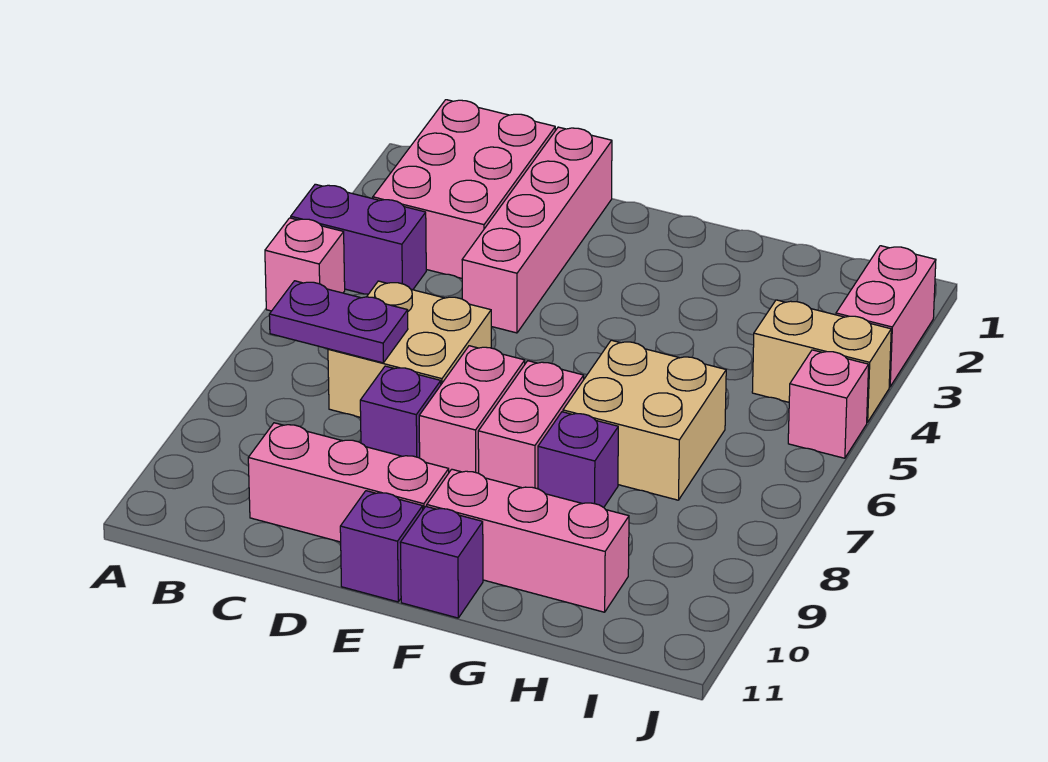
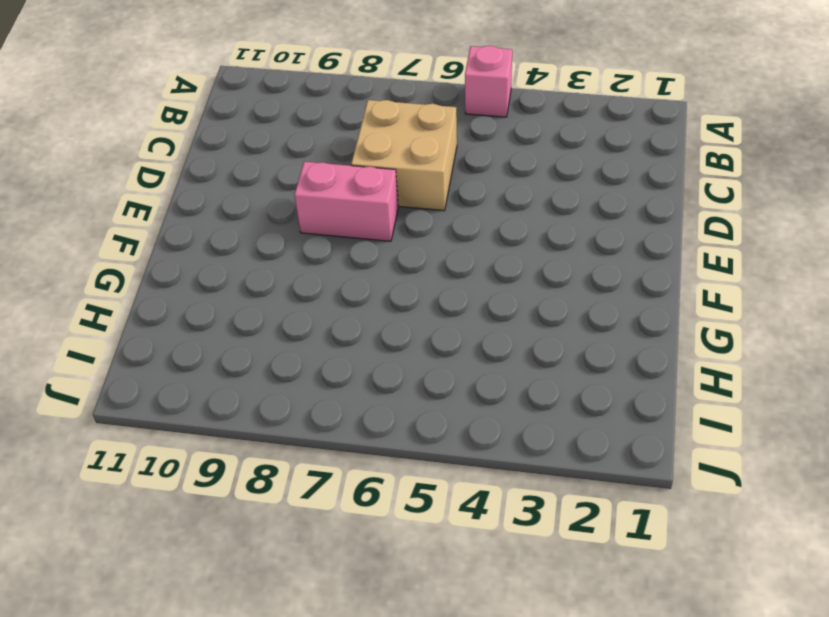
none -> purple brick A4:B4 level 1
none -> pink brick B1:C3 level 1
none -> pink brick C10:E10 level 1

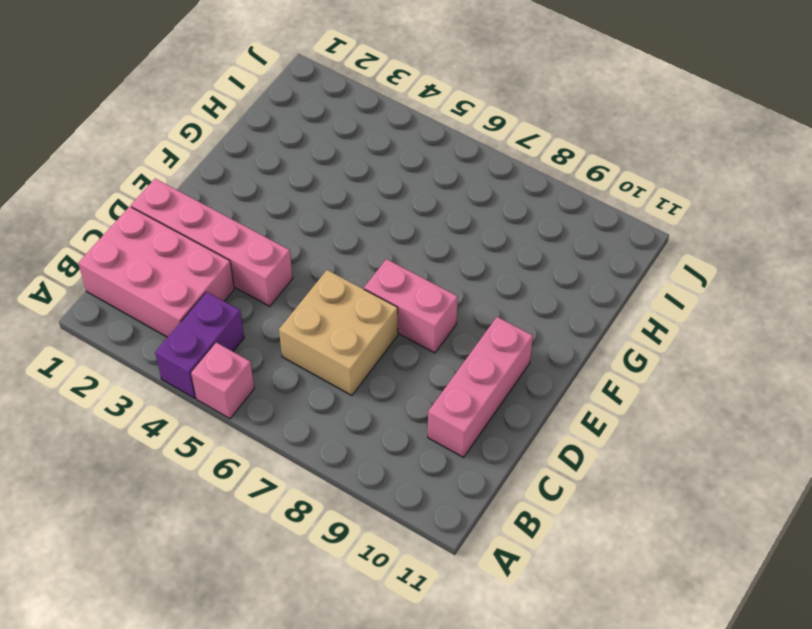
none -> purple brick D8 level 1
none -> purple brick E11 level 1
none -> pink brick F7:F8 level 1

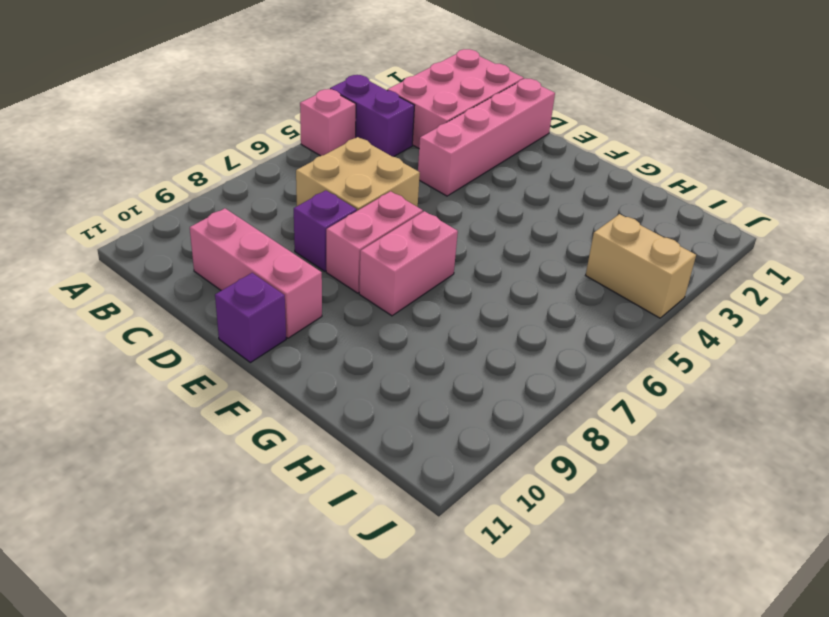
none -> pink brick F10:H10 level 1
none -> purple brick F11 level 1
none -> tan brick G6:H7 level 1

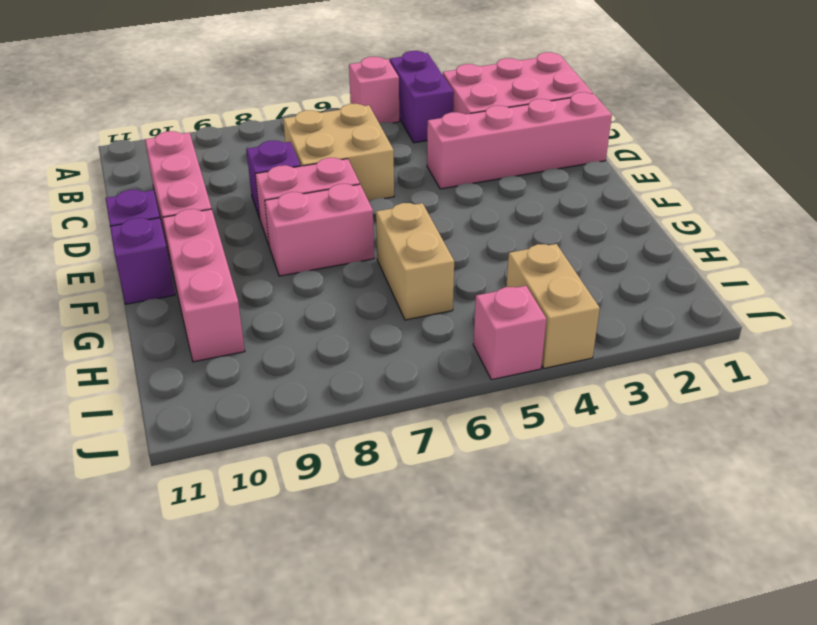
tan brick G6:H6 level 1 -> tan brick G6:H7 level 1
none -> purple brick G8 level 1
none -> pink brick J2:J3 level 1
none -> purple plate B7:C7 level 2

